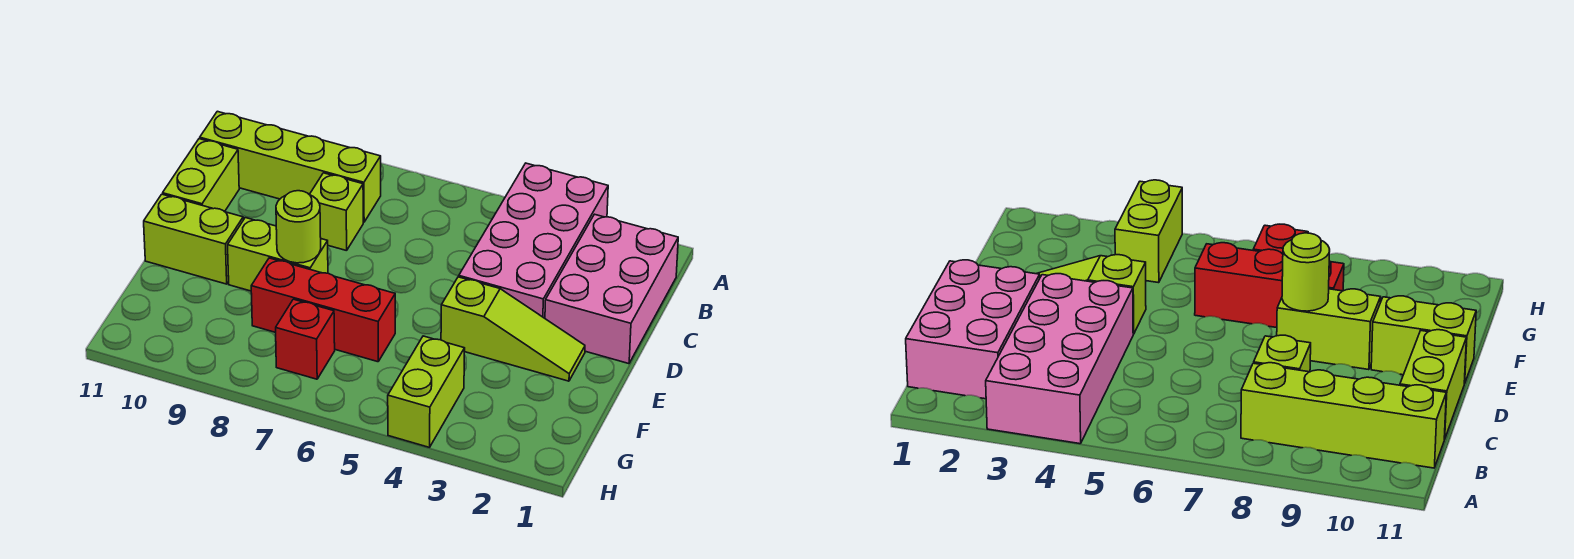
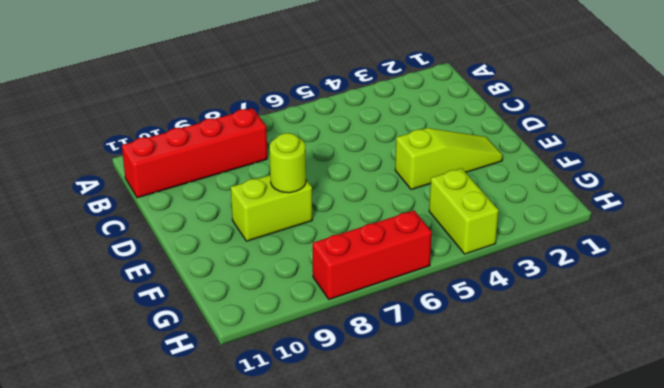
red brick B8:B11 level 1 -> lime brick B8:B11 level 1
red brick H6:H8 level 1 -> red brick F6:F8 level 1
none -> pink brick A3:D4 level 1
none -> pink brick B1:D2 level 1
none -> lime brick C8 level 1

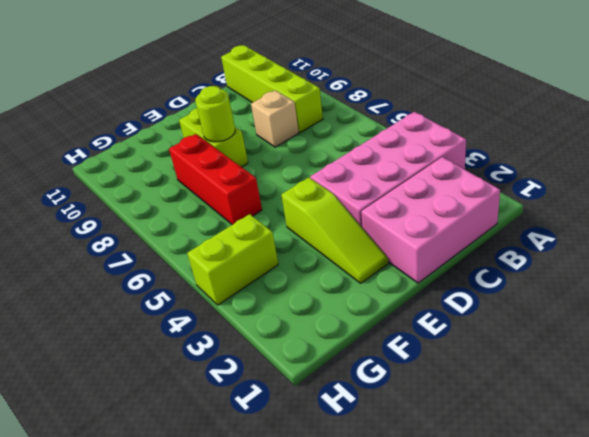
tan brick C8 level 1 -> lime brick C8 level 1
none -> lime brick C11:D11 level 1
none -> lime brick E10:E11 level 1
none -> red brick G7 level 1

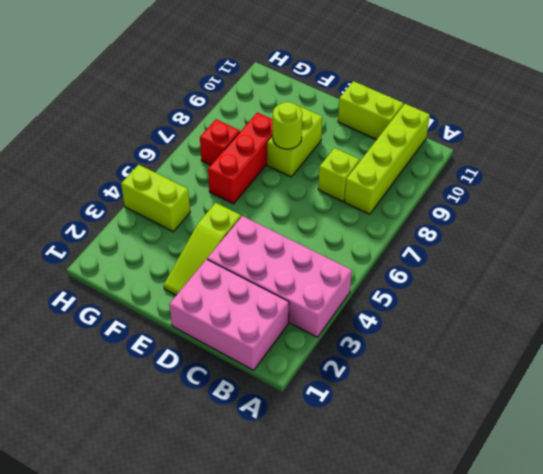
none -> lime brick E10:E11 level 1

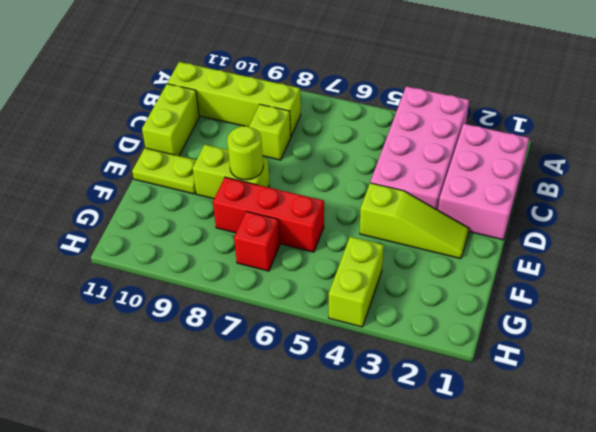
lime plate E10:E11 level 1 -> lime brick E10:E11 level 1

